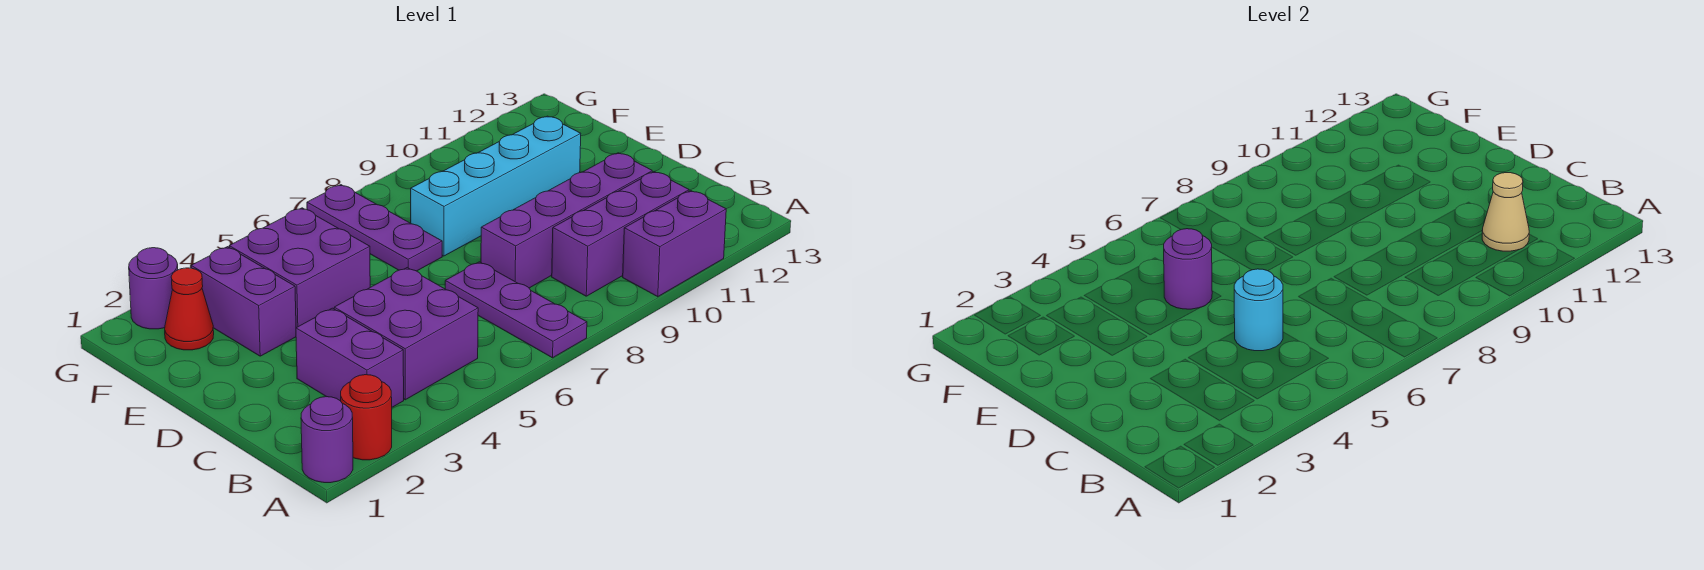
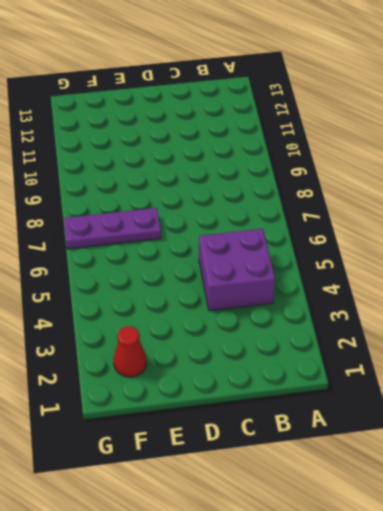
none -> purple round brick A1 level 1
none -> red round brick A2 level 1
none -> purple plate A7:C7 level 1

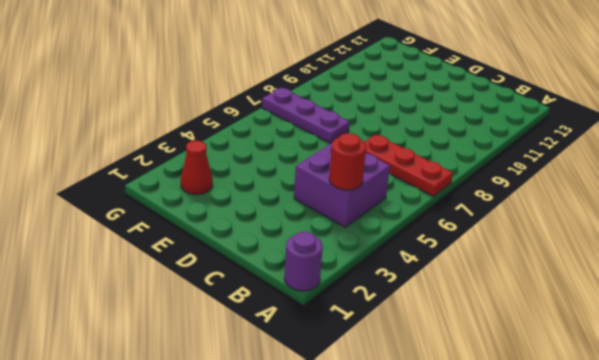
red plate A7:C7 level 1 -> purple plate A7:C7 level 1
red round brick B4 level 2 -> red round brick A2 level 1
none -> purple brick A10:A11 level 1
none -> purple brick B3:C3 level 1
none -> purple brick B9:B11 level 1

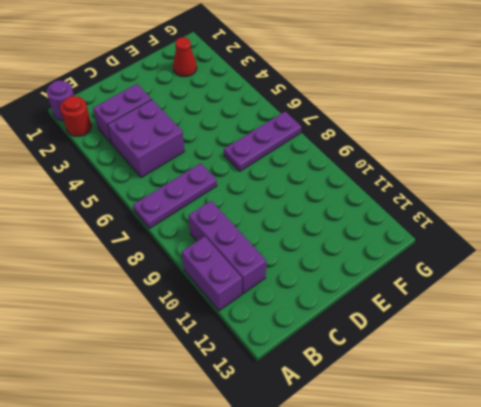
none -> purple brick C8:C11 level 1
none -> purple brick E3:F3 level 1
none -> purple brick E4:F5 level 1

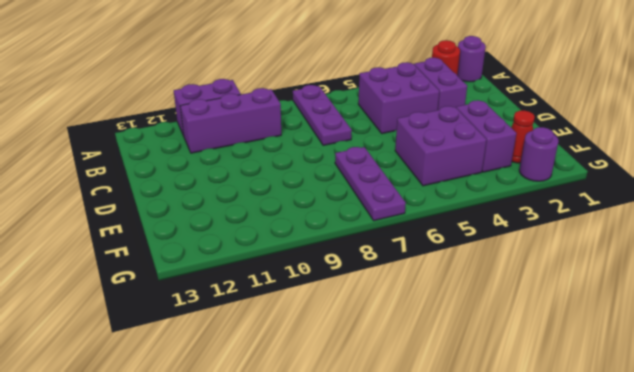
none -> purple brick C8:C11 level 1
none -> cyan brick E8:E11 level 1
none -> tan cone B11 level 2

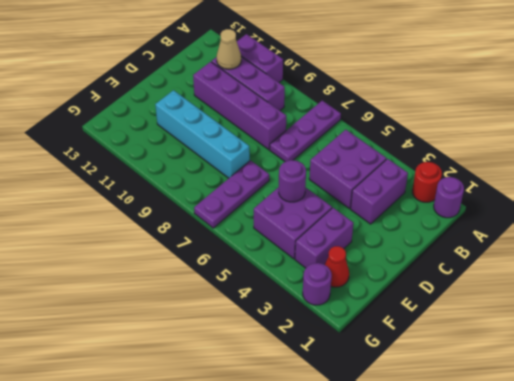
none -> cyan round brick C5 level 2

